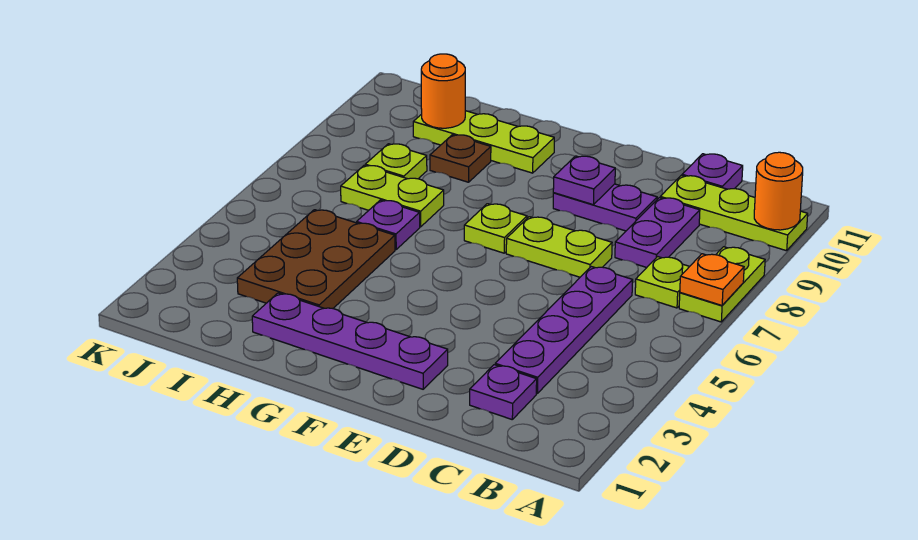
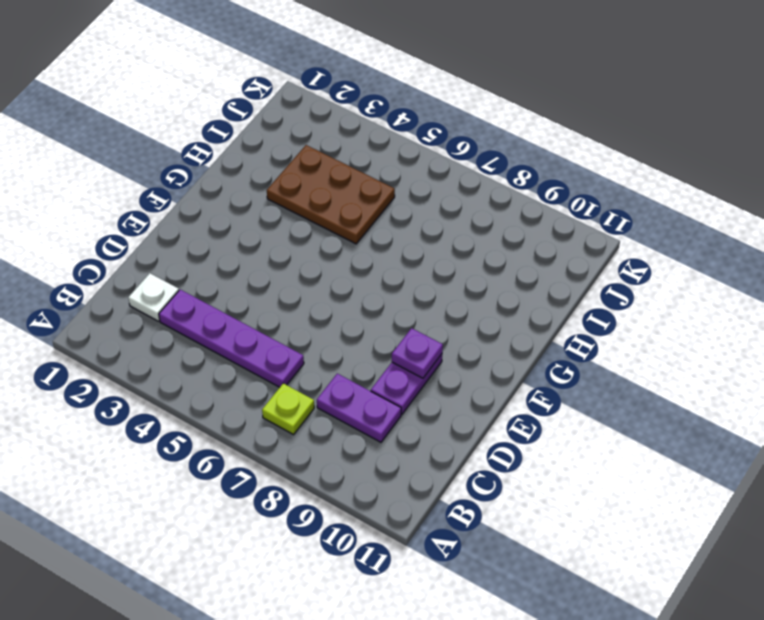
white plate C2 level 1 -> purple plate C2 level 1
none -> lime plate A7:A8 level 1
none -> lime plate A10:C10 level 1
none -> purple plate C11 level 1

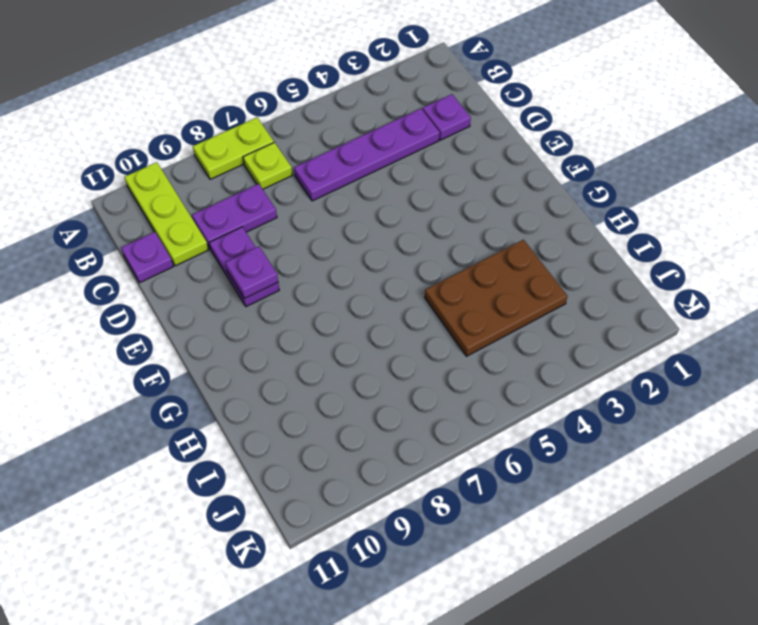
none -> lime plate D7:E7 level 1
none -> purple plate E2:H2 level 1
none -> lime plate F7 level 1

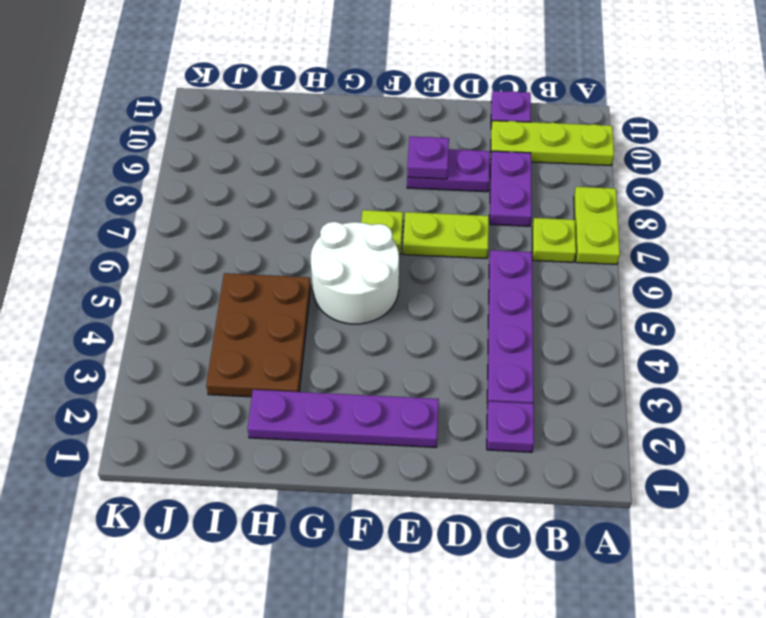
white round brick F5:G6 level 1 -> none
none -> lime plate G10:I10 level 1
none -> purple plate H6 level 1
none -> lime plate H7:I7 level 1

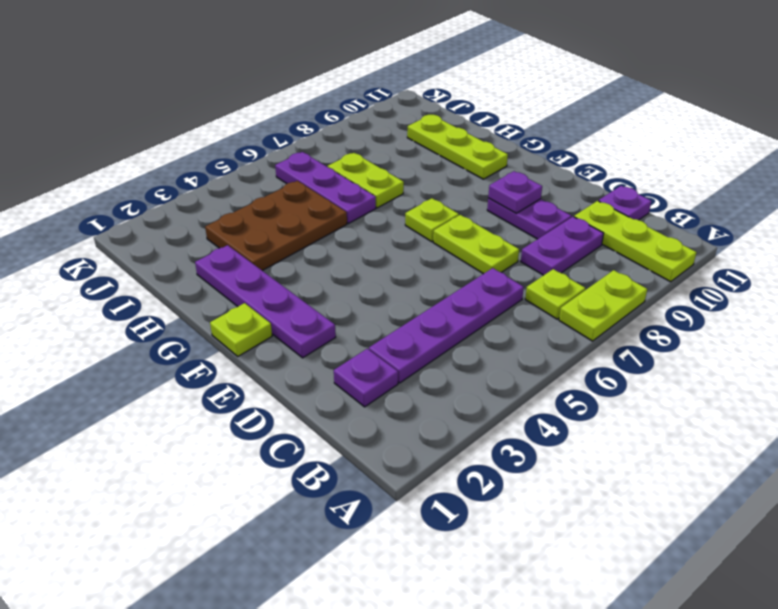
lime plate F1 level 1 -> lime plate I8 level 1
purple plate H6:J6 level 1 -> purple plate H6 level 1
none -> brown plate H9 level 1
none -> orange plate A7 level 2
none -> orange round brick A10 level 2

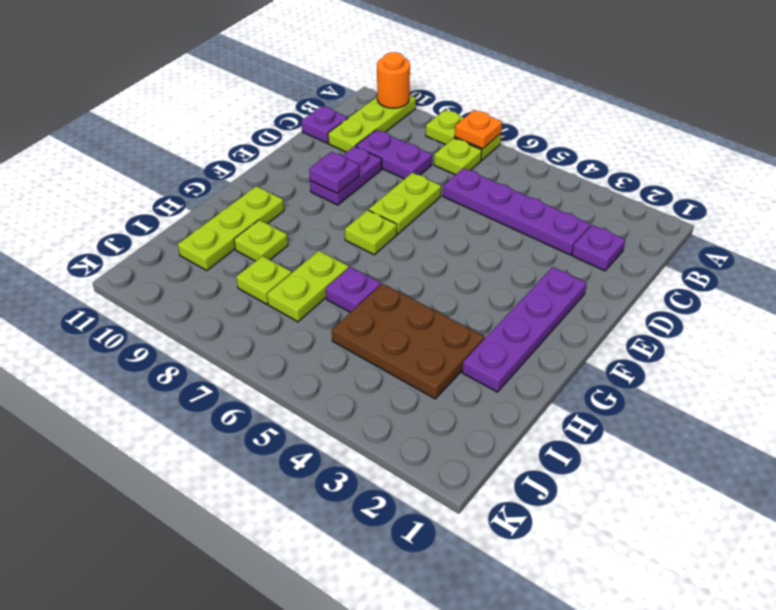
lime plate H9 level 1 -> brown plate H9 level 1
none -> orange round brick I10 level 2

